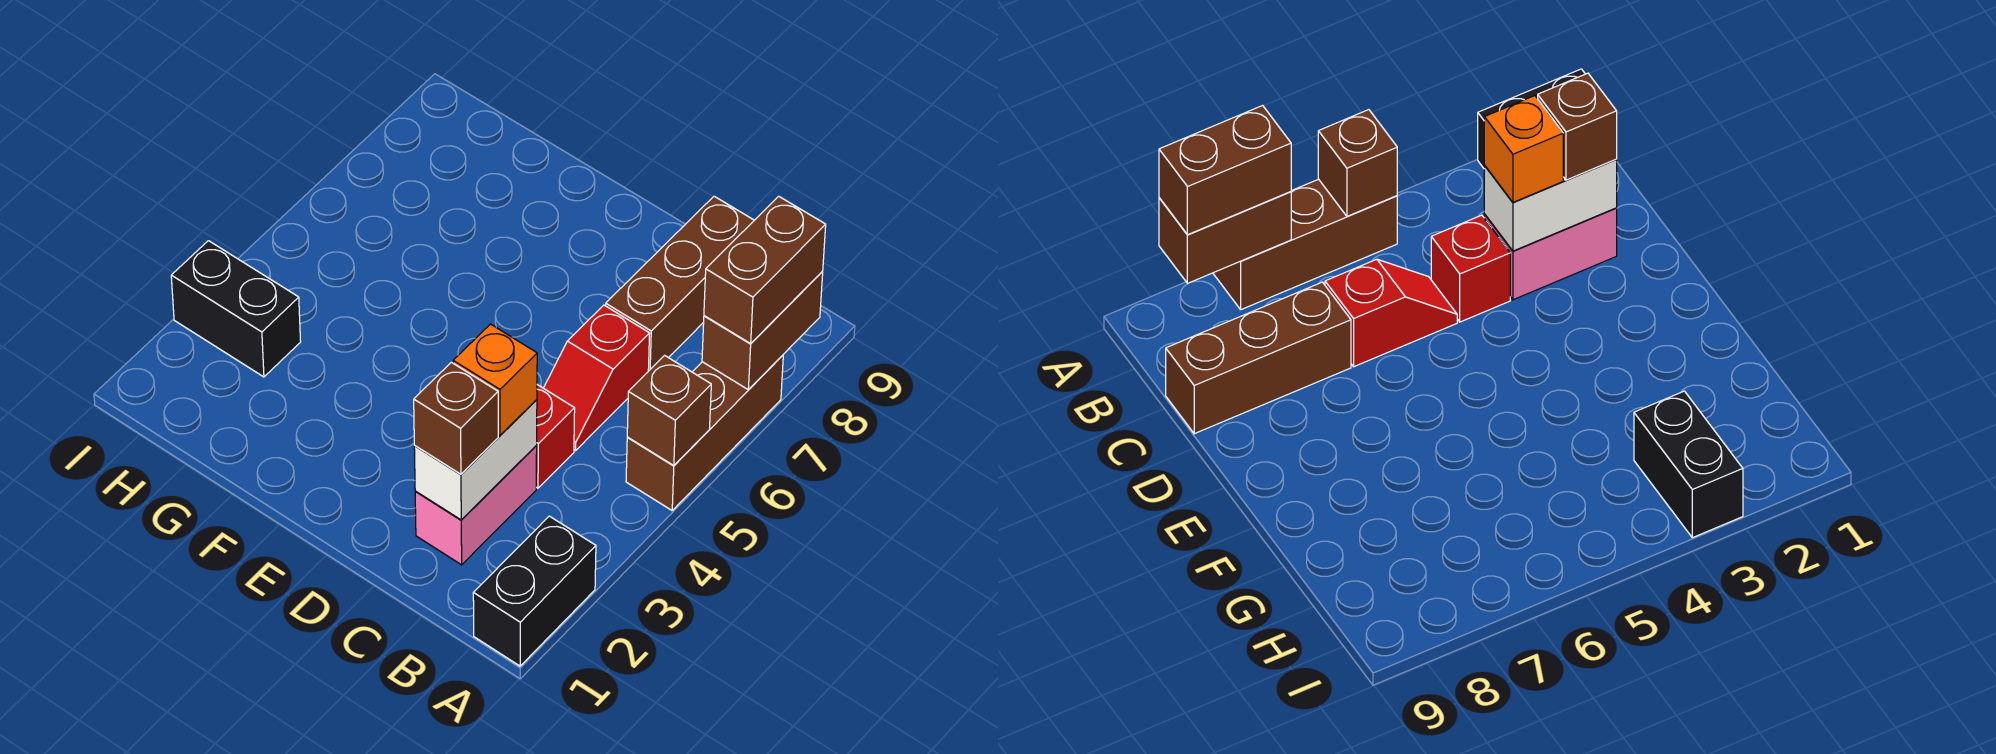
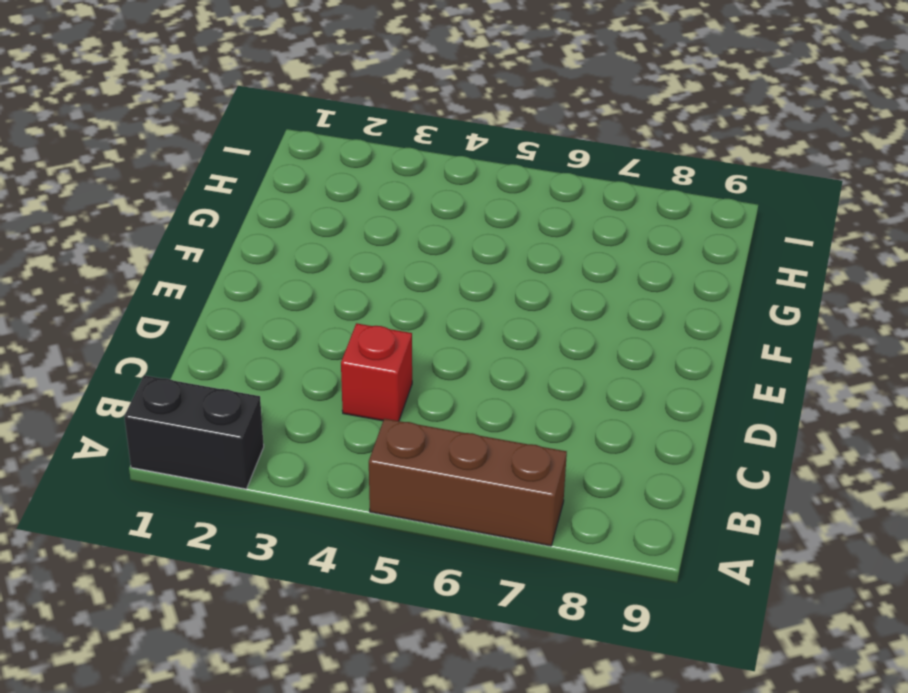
none -> pink brick C2:C3 level 1
none -> red slope C5:C6 level 1 top 6
none -> brown brick C7:C9 level 1

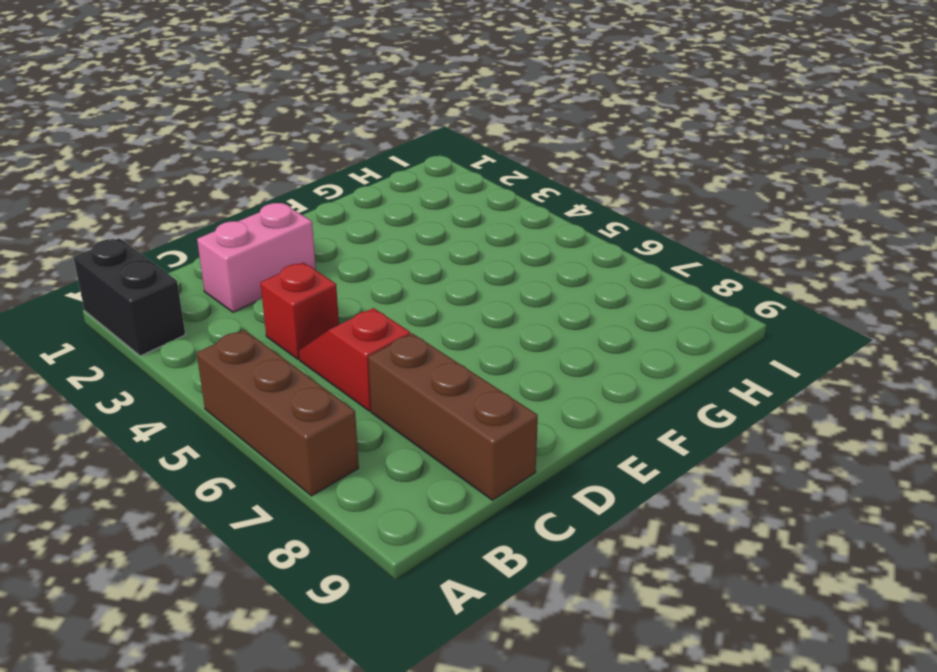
pink brick C2:D2 level 1 -> pink brick C2:C3 level 1
none -> black brick H3:I3 level 1
none -> brown brick A5 level 2
none -> brown brick A7:A8 level 2

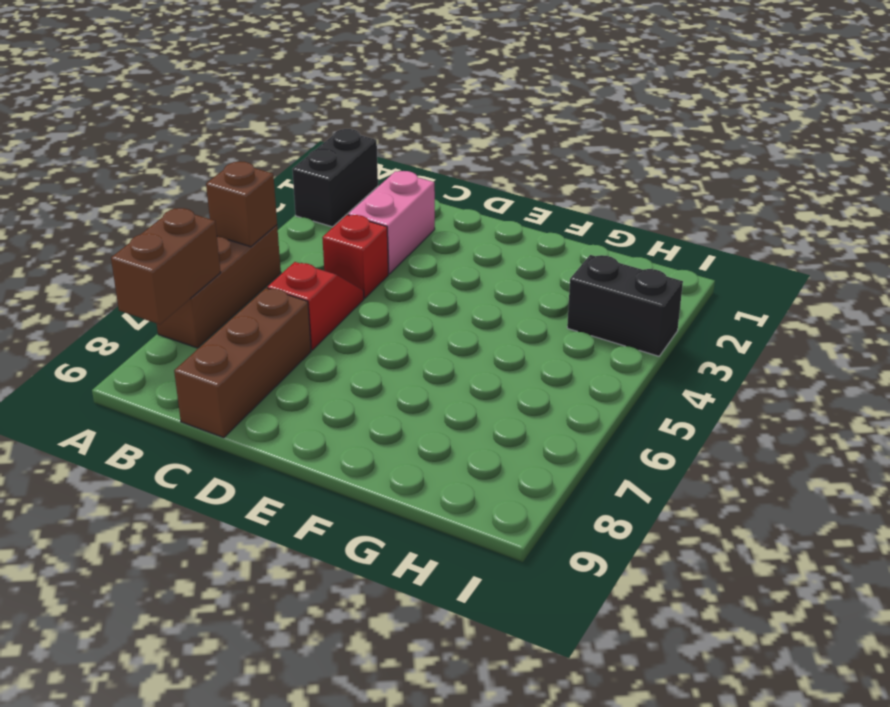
none -> white brick C2:C3 level 2
none -> brown brick A7:A8 level 3
none -> brown brick C2 level 3

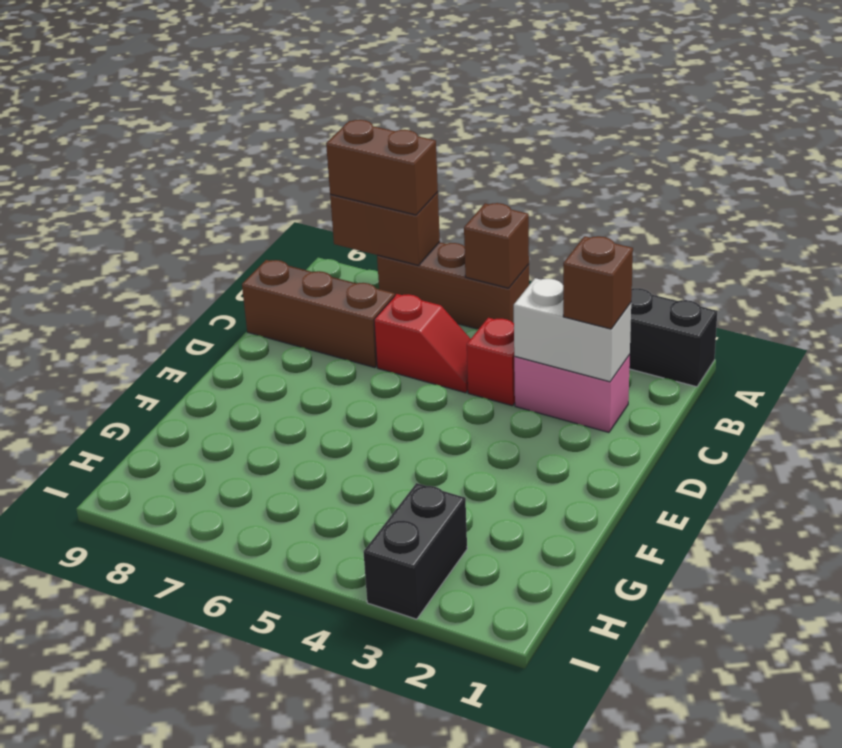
none -> orange brick C3 level 3

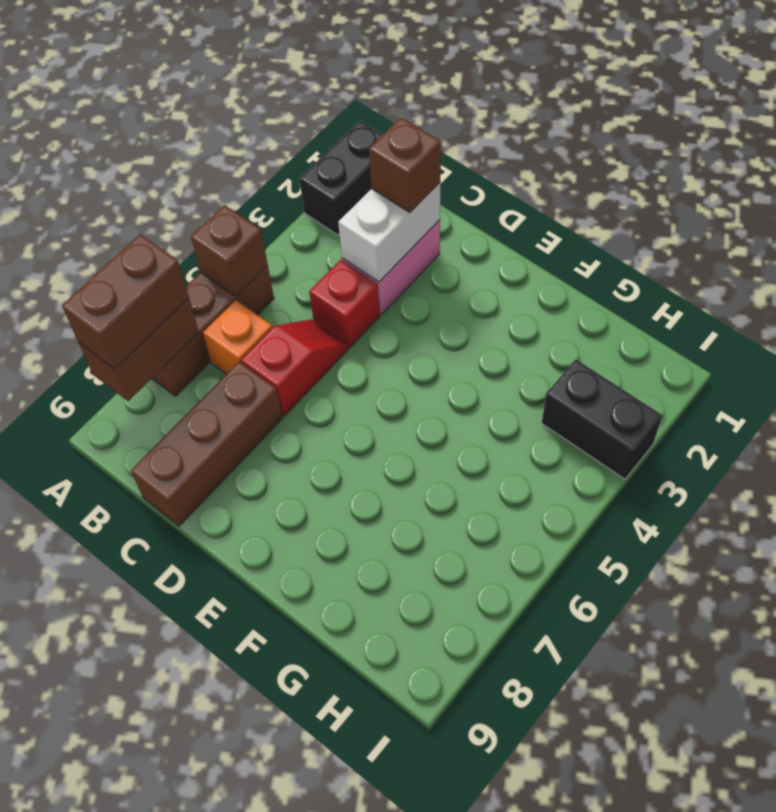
orange brick B6 level 1 -> orange brick C3 level 3

